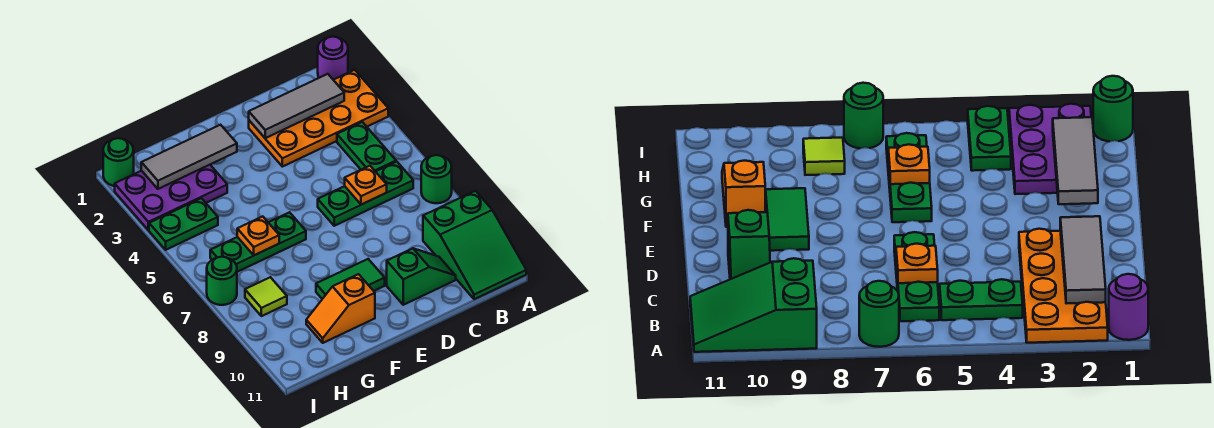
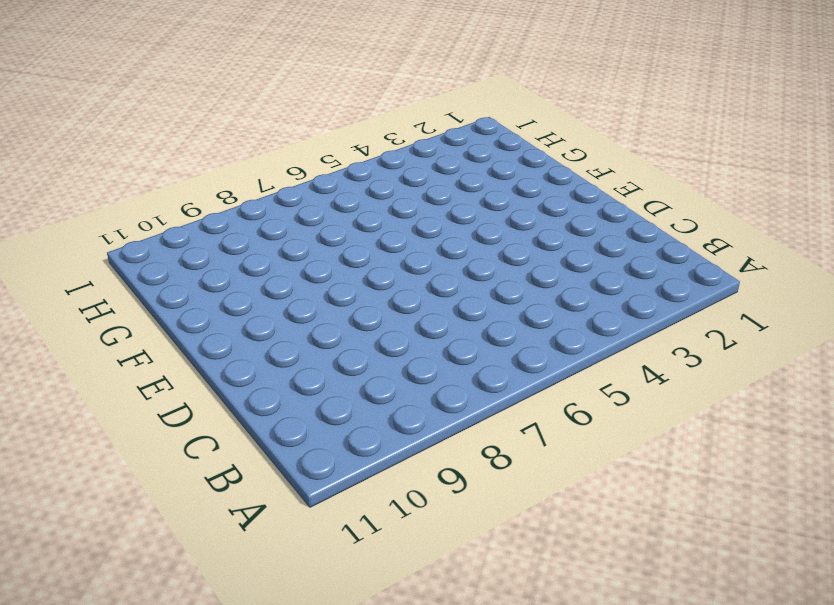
none -> purple round brick A1 level 1
none -> orange plate A2:D3 level 1
none -> green round brick A7 level 1

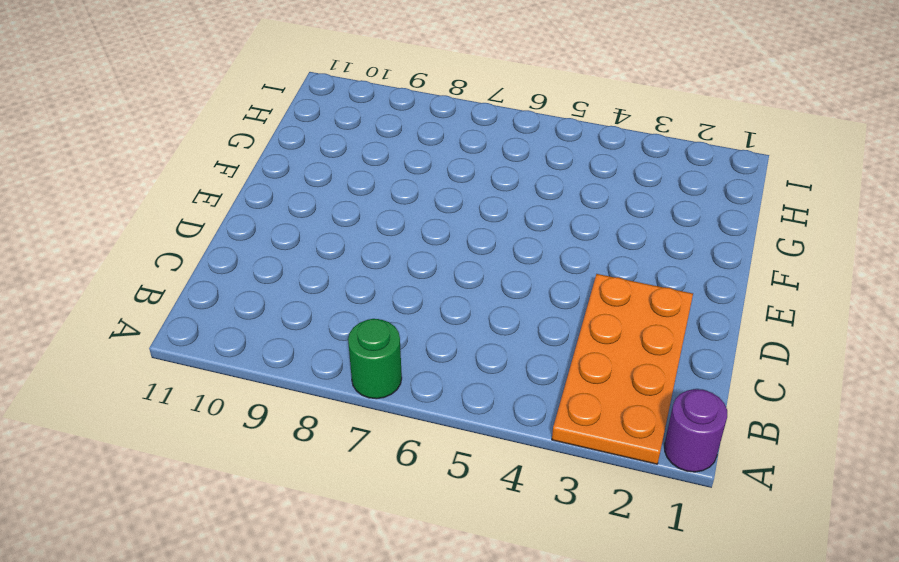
none -> green slope A9:B11 level 1 top 9
none -> green plate B4:B5 level 1
none -> green plate B6:D6 level 1

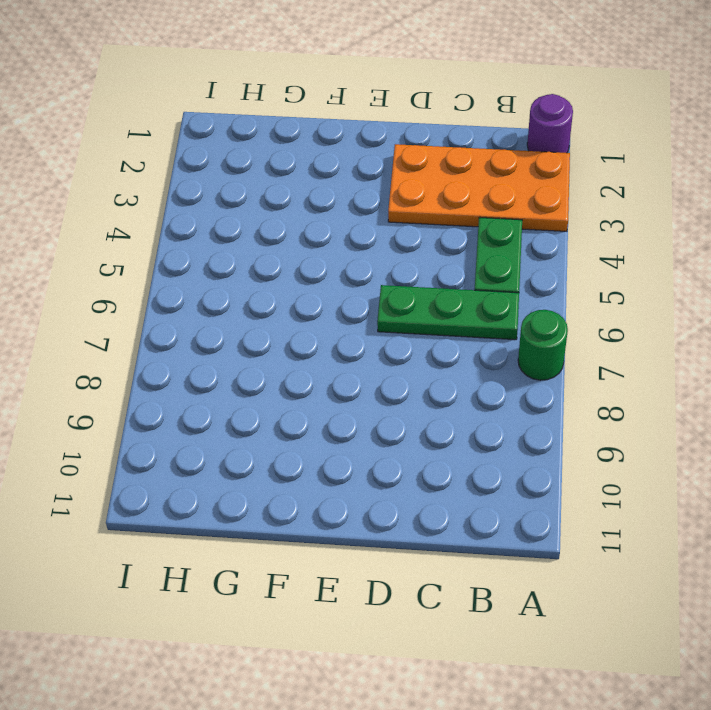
none -> green slope A9:B11 level 1 top 9
none -> green slope C10:D10 level 1 top D
none -> green tile E9:F9 level 1

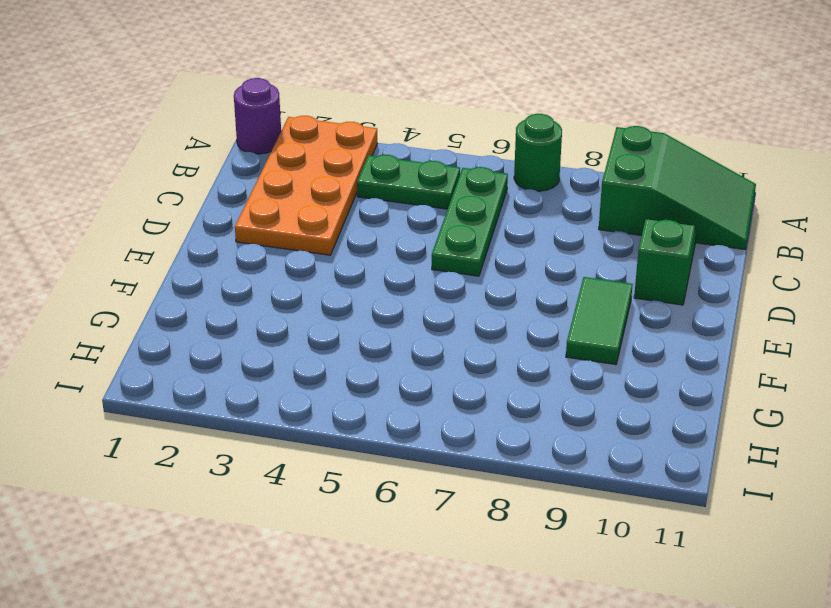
none -> green plate F6:H6 level 1
none -> orange slope F10:G10 level 1 top F
none -> purple plate G2:I3 level 1

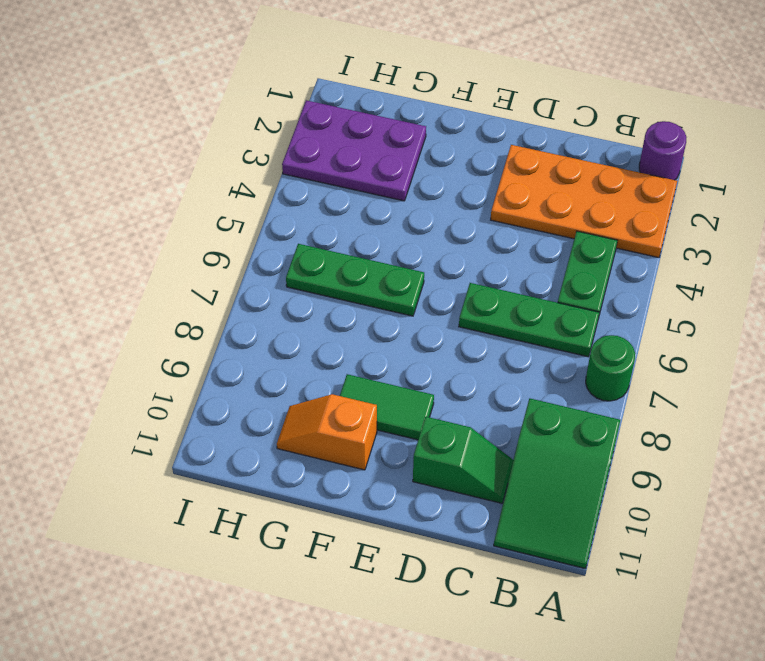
none -> green plate H4:I4 level 1
none -> lime tile H8 level 1
none -> green round brick I1 level 1

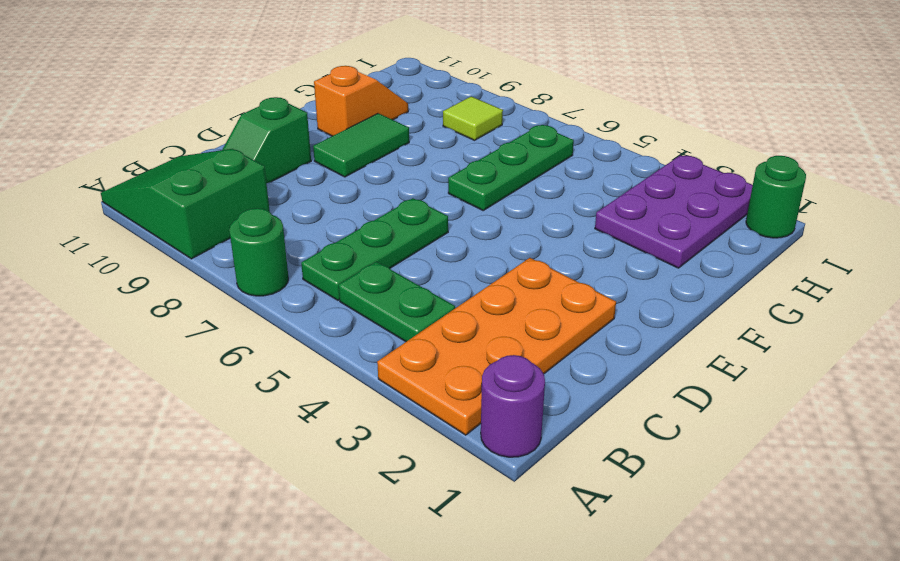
none -> green plate H4:I4 level 1
none -> green round brick I7 level 1
none -> grey tile B2:D2 level 2

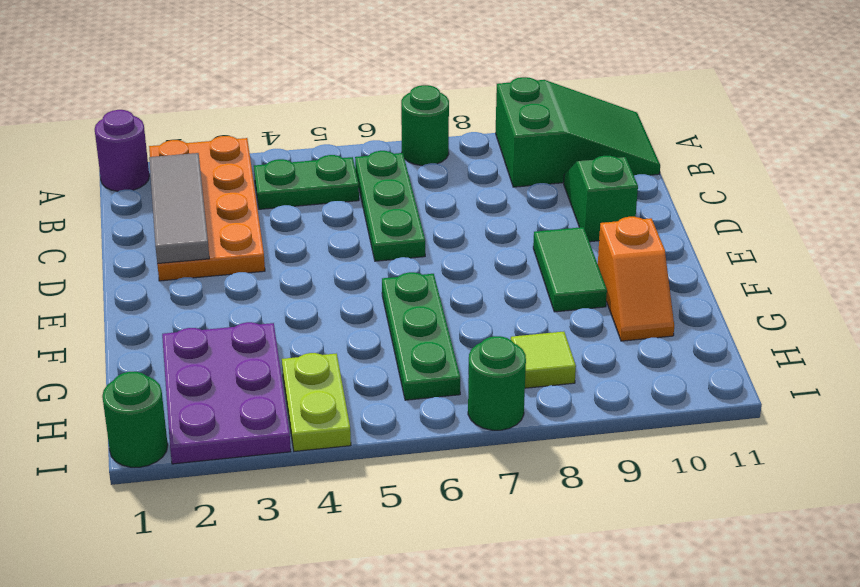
lime plate H4:I4 level 1 -> green plate H4:I4 level 1
none -> orange plate C6 level 2
none -> grey tile F2:H2 level 2
none -> orange plate G6 level 2

